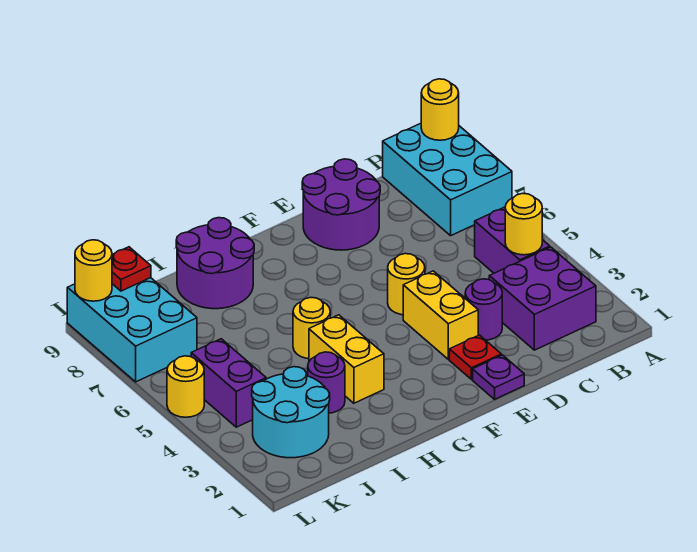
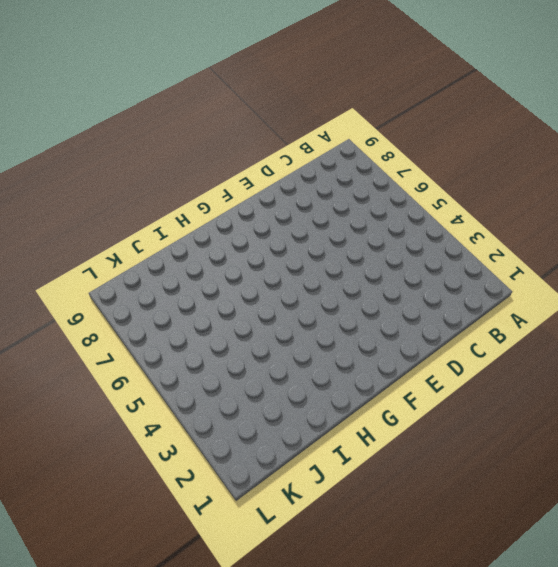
none -> cyan brick A7:B9 level 1
none -> purple brick B2:C3 level 1
none -> purple brick B4:B5 level 1

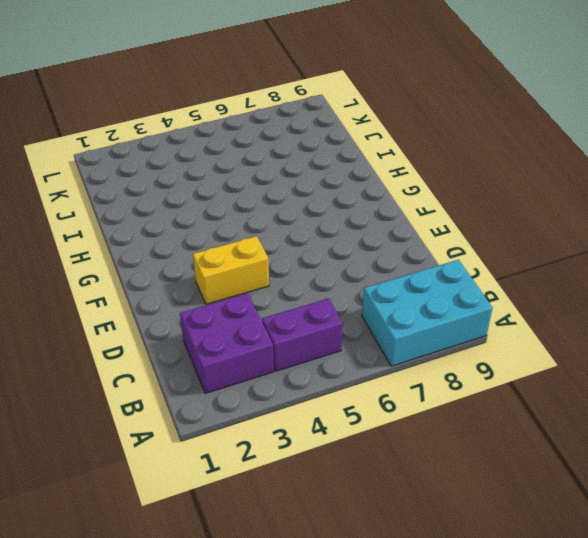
none -> purple round brick D3 level 1
none -> purple round brick D8:E9 level 1
none -> purple plate E1 level 1

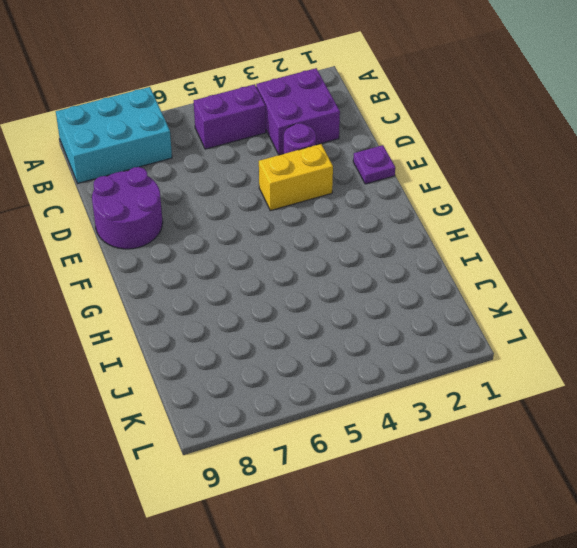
none -> red plate E2 level 1
none -> yellow round brick E5 level 1
none -> yellow brick H3:H4 level 1

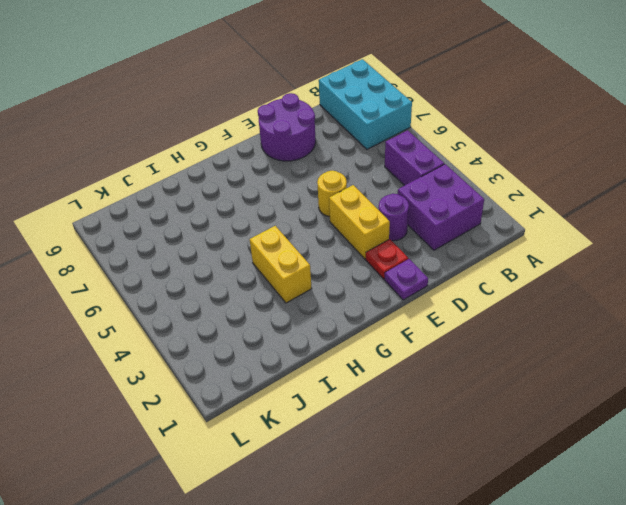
none -> yellow round brick H5 level 1
none -> purple round brick H8:I9 level 1
none -> purple round brick I3 level 1

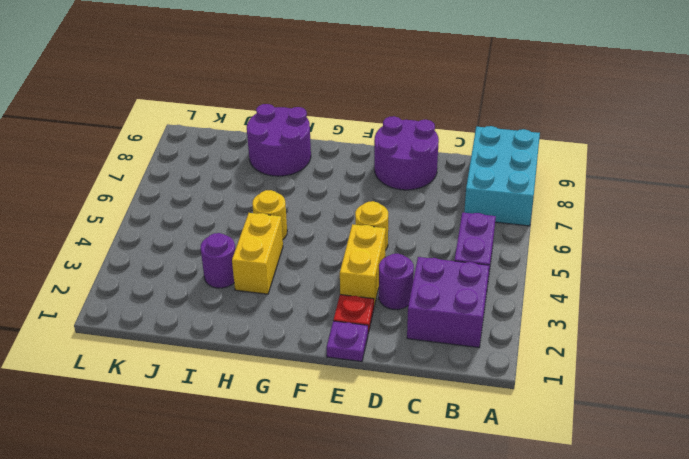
none -> cyan round brick J2:K3 level 1
none -> purple brick K4:K5 level 1
none -> cyan brick K7:L9 level 1

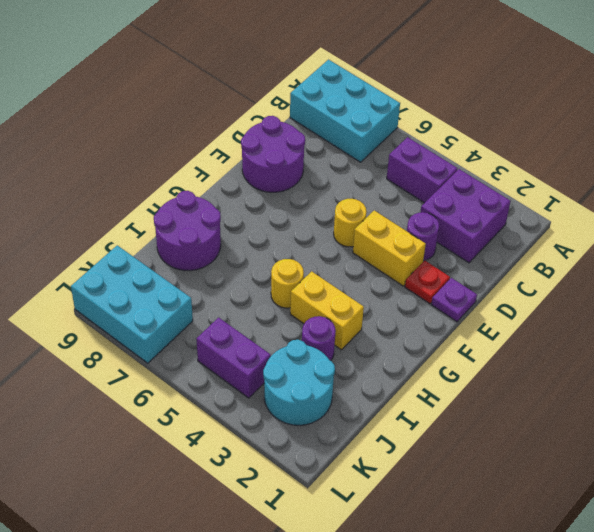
none -> yellow round brick L5 level 1
none -> yellow round brick A9 level 2
none -> yellow round brick B4 level 2

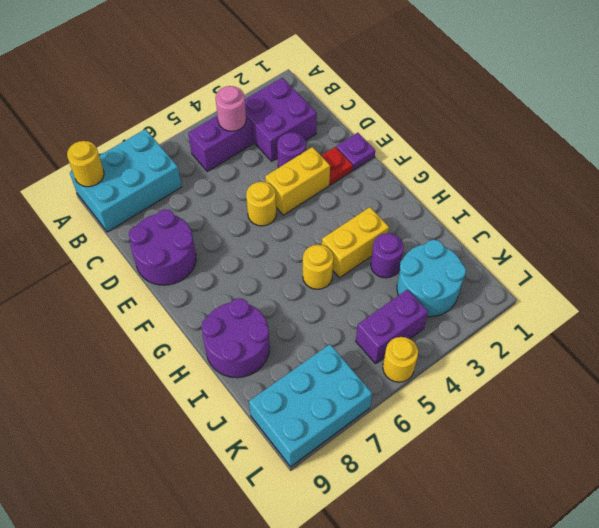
pink round brick B4 level 2 -> yellow round brick B4 level 2
none -> red plate K9 level 2
none -> yellow round brick L9 level 2

